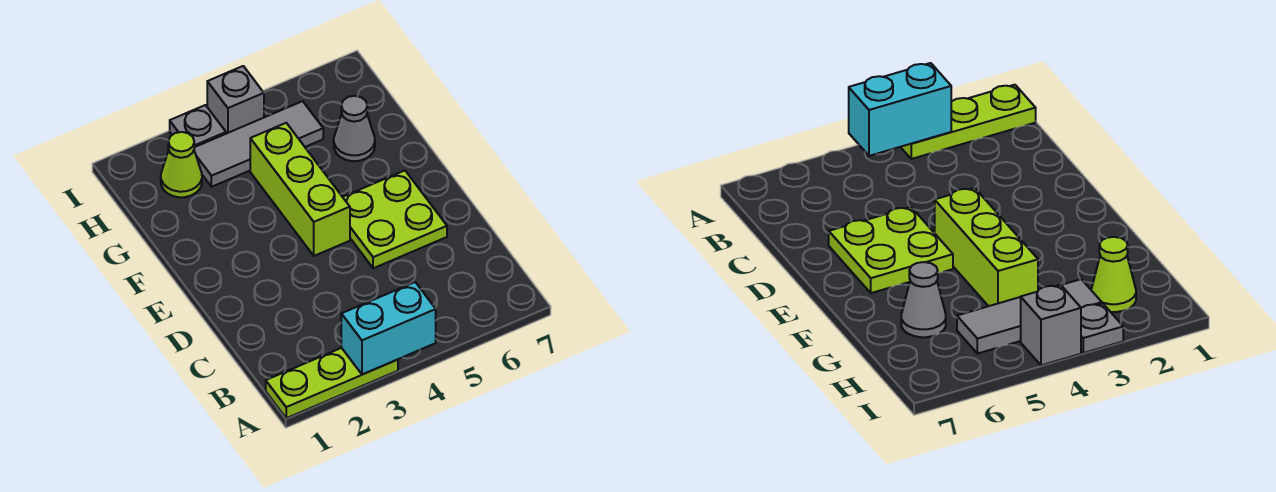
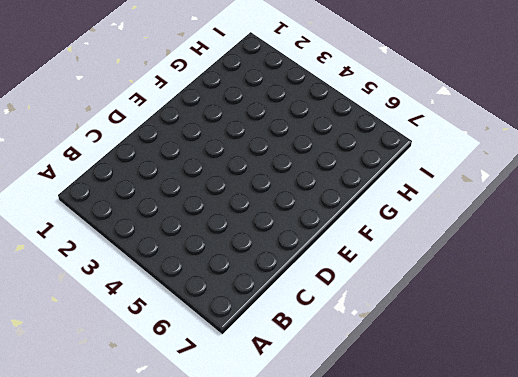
none -> lime plate A1:A3 level 1
none -> lime plate D5:E6 level 1

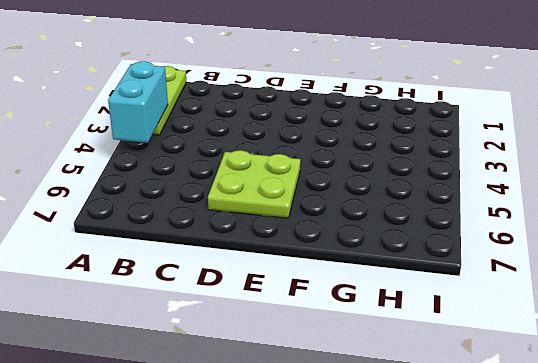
none -> lime brick E4:G4 level 1
none -> grey cone G6 level 1

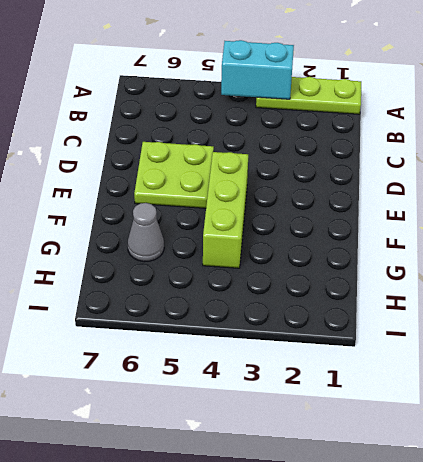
none -> lime cone H2 level 1
none -> grey tile H3:H5 level 1

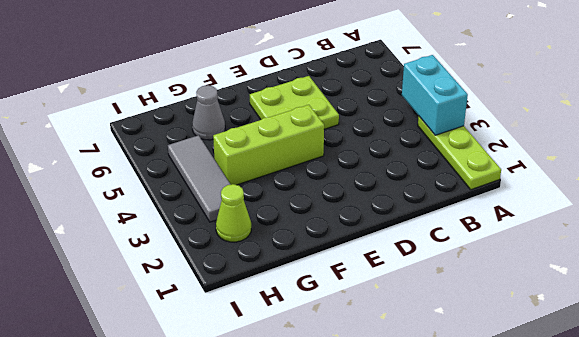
none -> grey plate I3 level 1
none -> grey brick I4 level 1

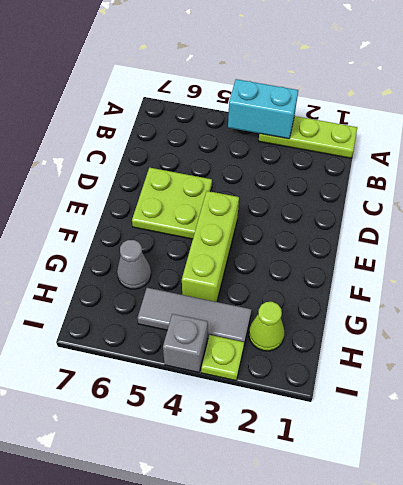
lime plate I3 level 1 -> grey plate I3 level 1

